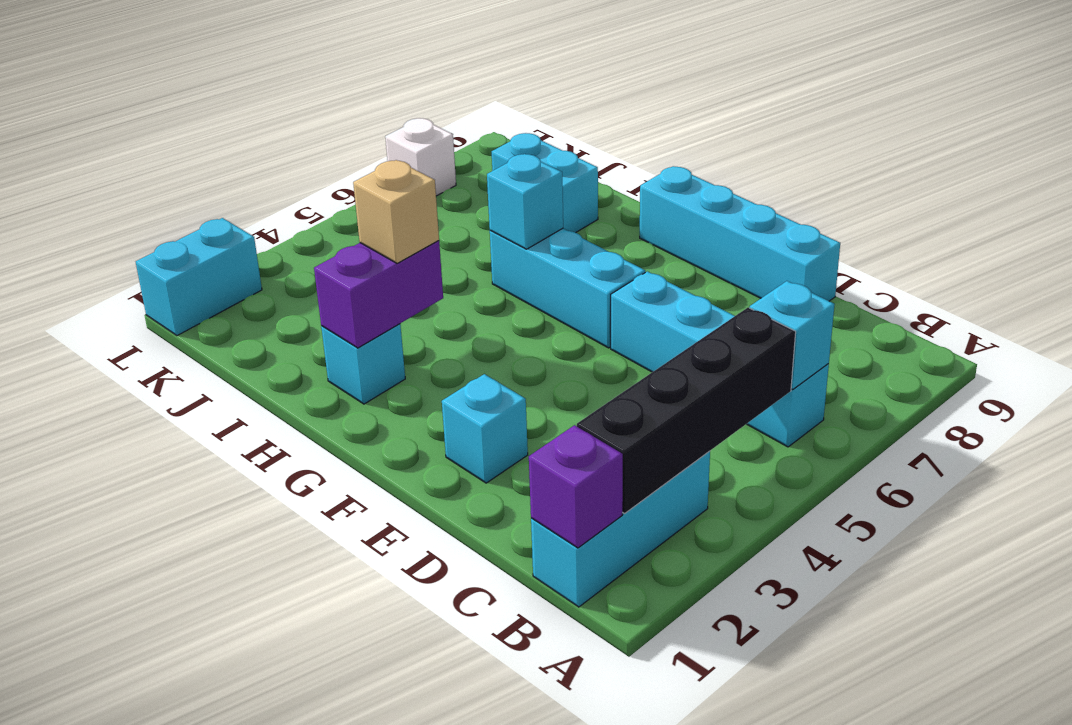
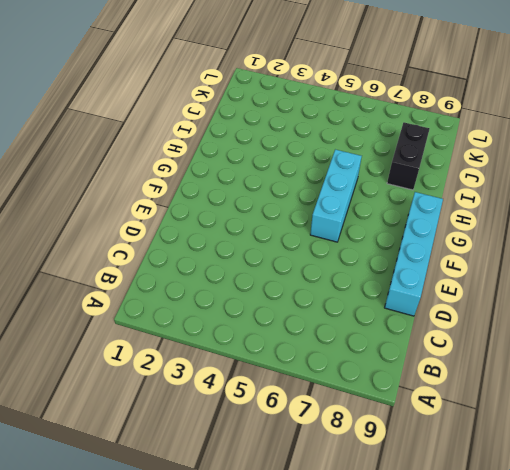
black brick I8:J8 level 1 -> cyan brick I8:J8 level 1
none -> cyan brick B1:B3 level 1
none -> cyan brick B6:E6 level 1
none -> cyan brick E2 level 1

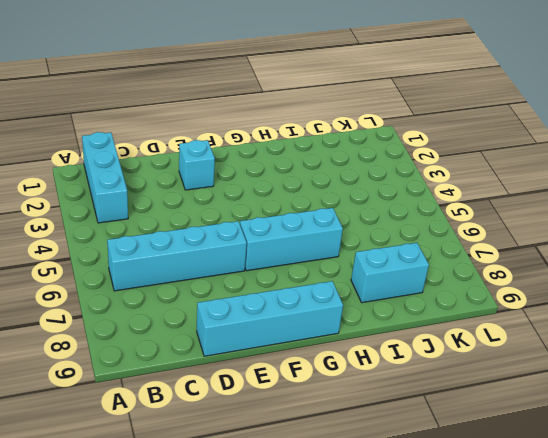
none -> cyan brick H2 level 1
none -> cyan brick L1:L2 level 1
none -> white brick L7 level 1

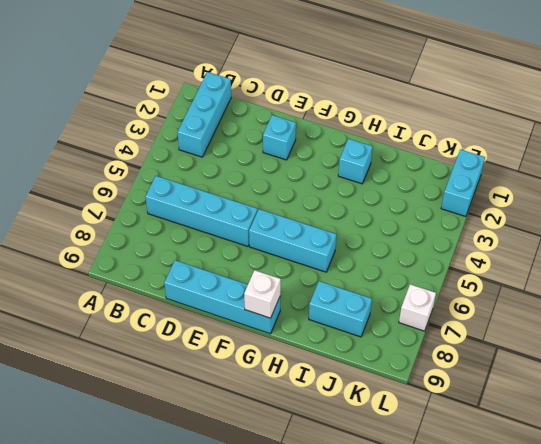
white brick G9 level 2 -> none
none -> purple brick B1 level 2
none -> black brick B2:B5 level 2
none -> cyan brick B6 level 2

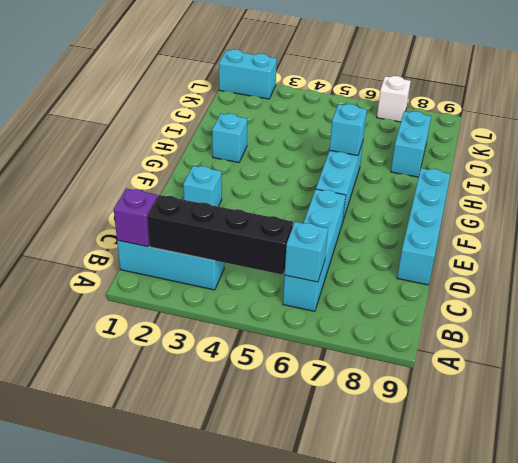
none -> purple brick H2:H3 level 2
none -> tan brick H3 level 3

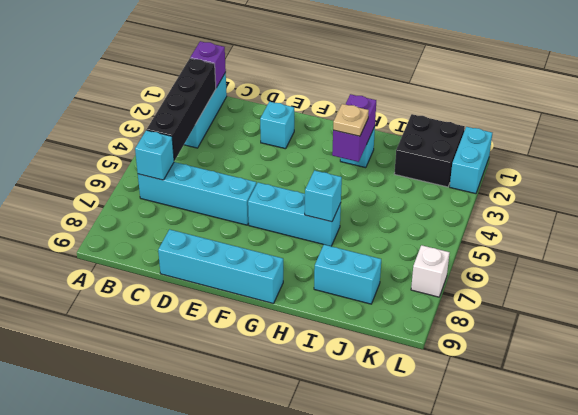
tan plate H3 level 3 -> tan brick H3 level 3
black brick J1:K2 level 1 -> none

